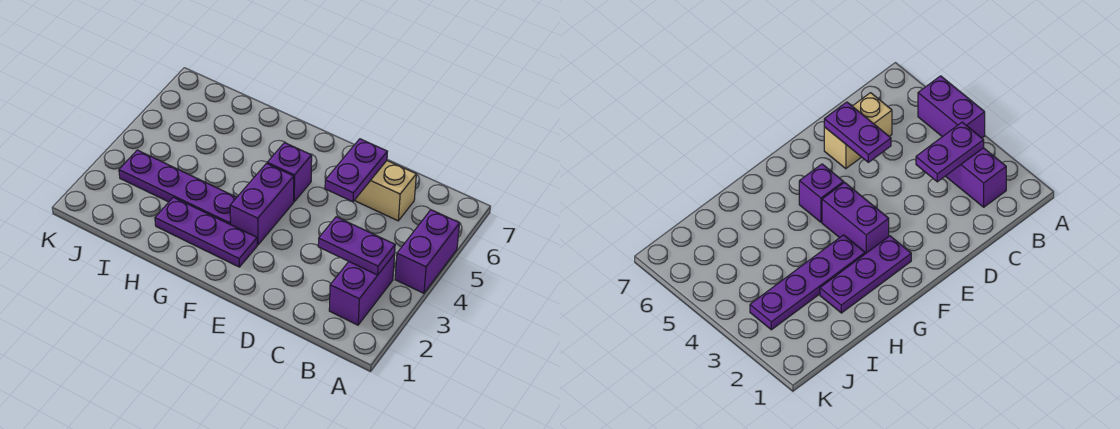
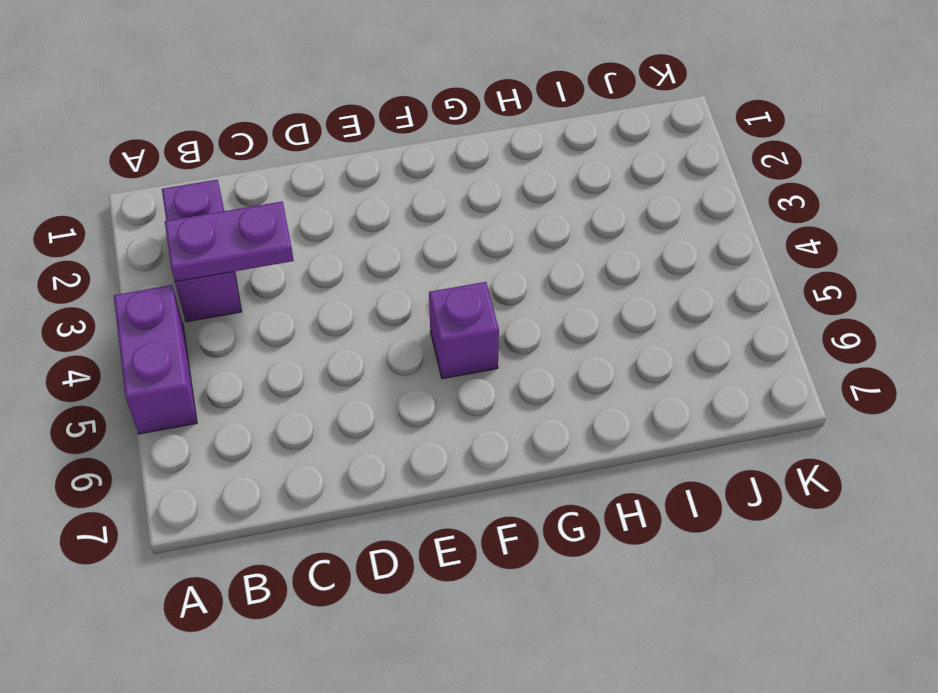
none -> tan brick C6:D6 level 1
none -> purple plate F2:H2 level 1

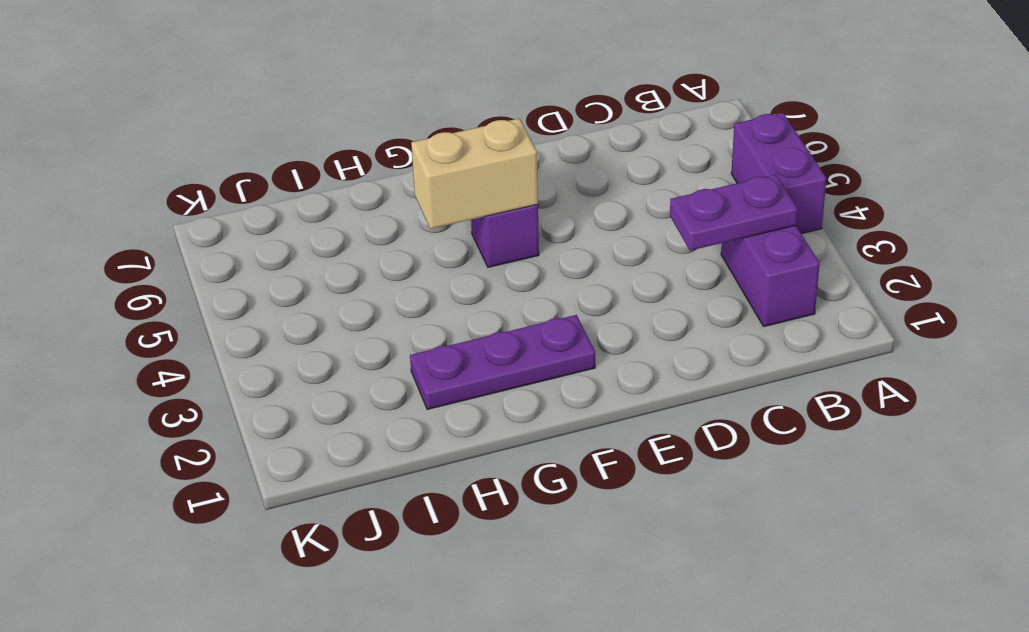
tan brick F5:G5 level 2 -> tan brick C6:D6 level 1
none -> purple brick F3:F4 level 1
none -> purple plate G3:J3 level 1

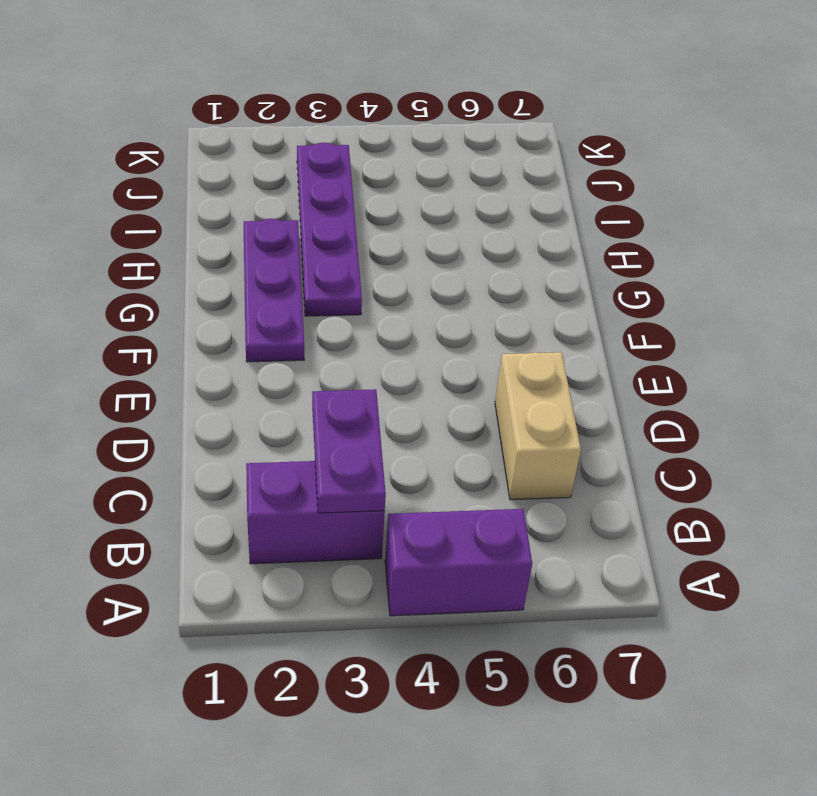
none -> purple brick F3:F4 level 1
none -> purple brick F5 level 1

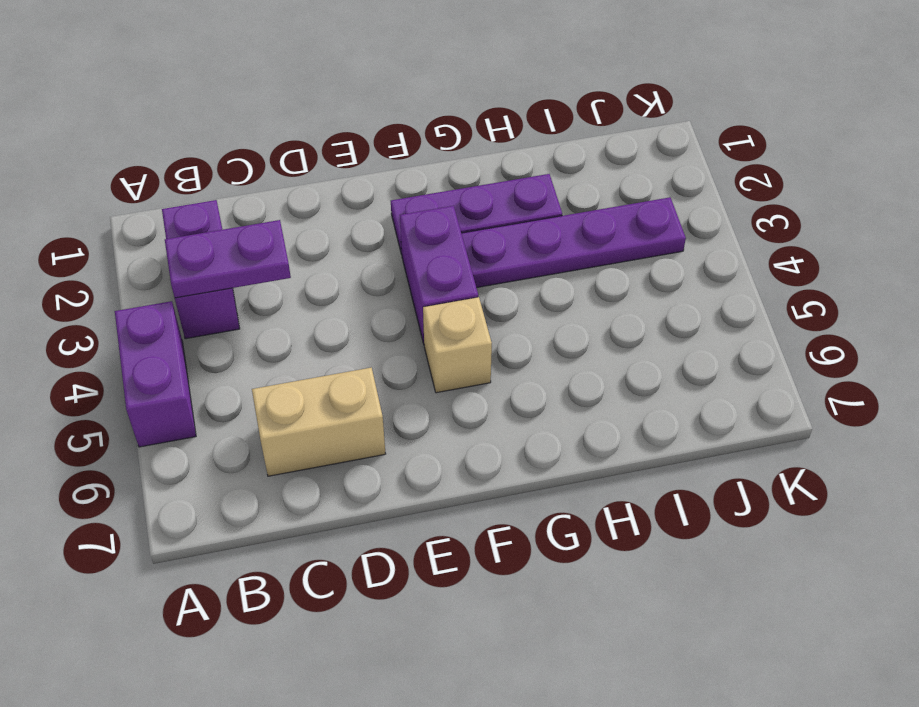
tan brick F5 level 1 -> purple brick F5 level 1
none -> purple plate D5:D6 level 2

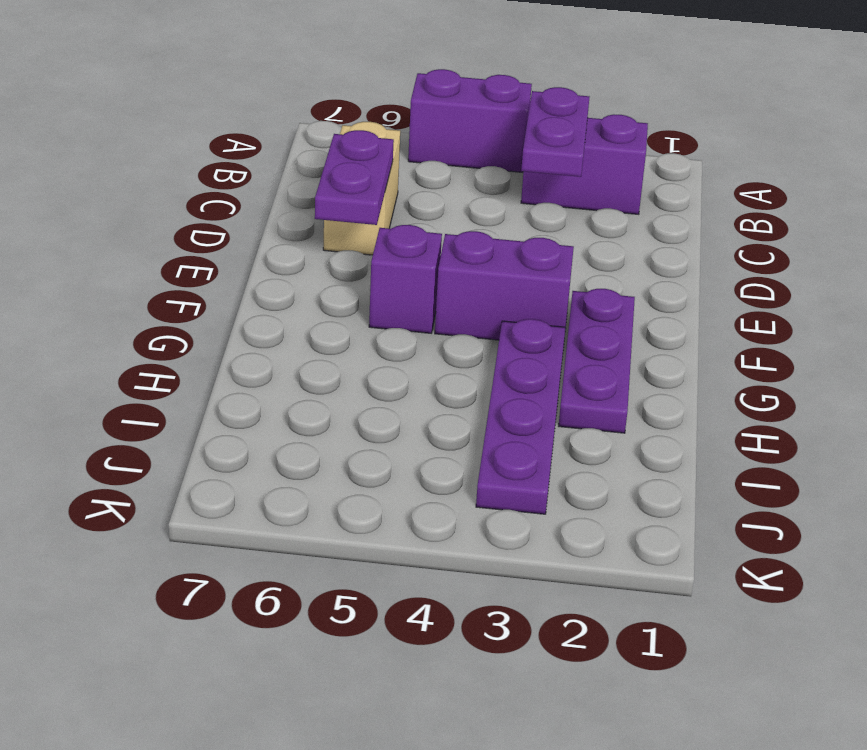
purple plate D6:E6 level 2 -> purple plate D5:D6 level 2

